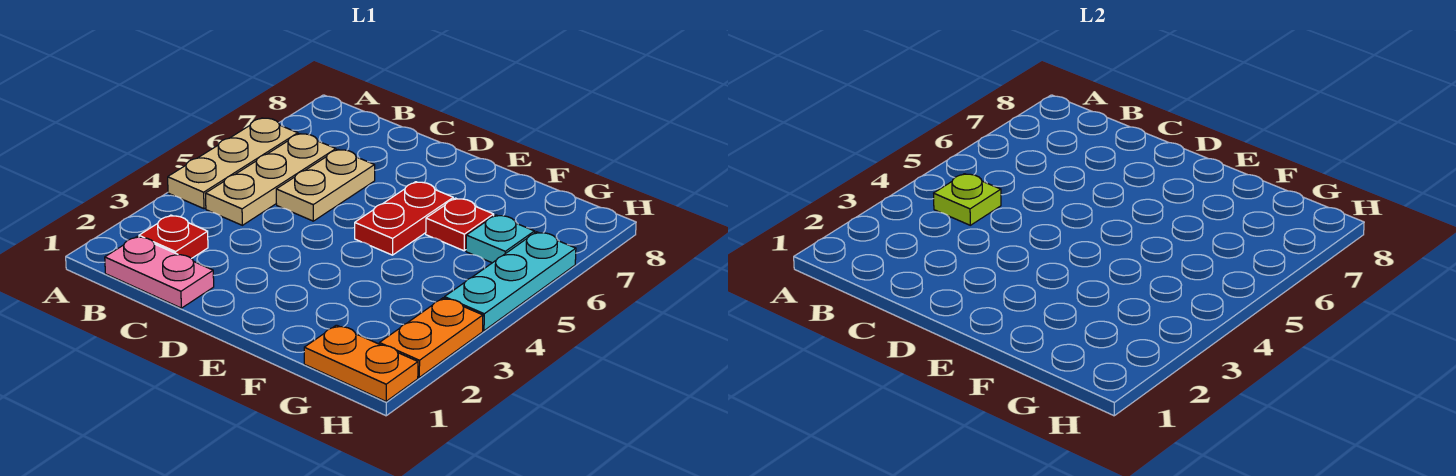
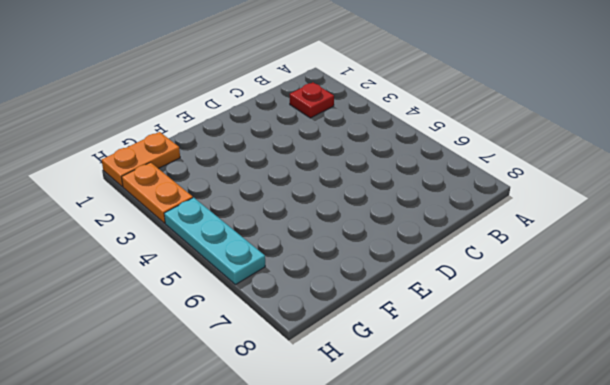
none -> tan plate A4:A6 level 1
none -> pink plate B1:C1 level 1
none -> tan plate B4:B6 level 1

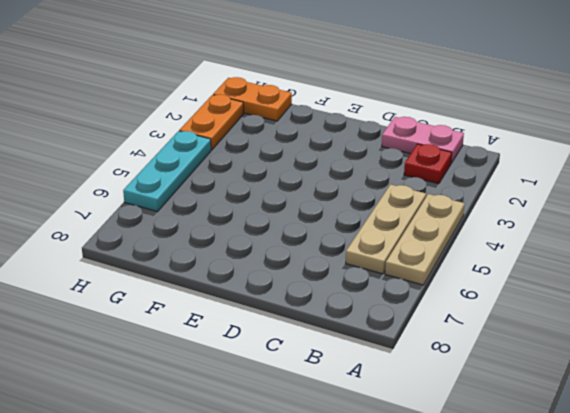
none -> tan plate C5:C6 level 1
none -> red plate E5:E6 level 1
none -> red plate F6 level 1

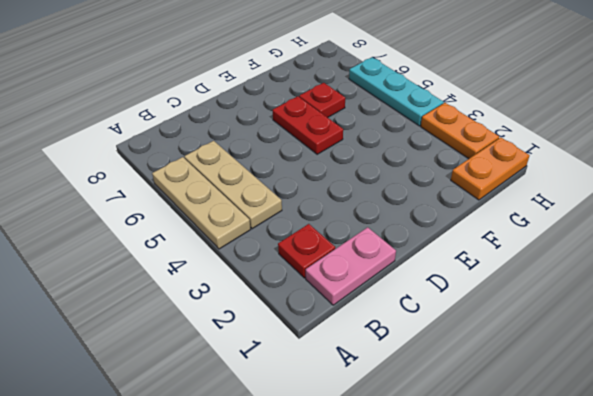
none -> tan plate C5:C6 level 1
none -> cyan plate G6 level 1
none -> lime plate B4 level 2

